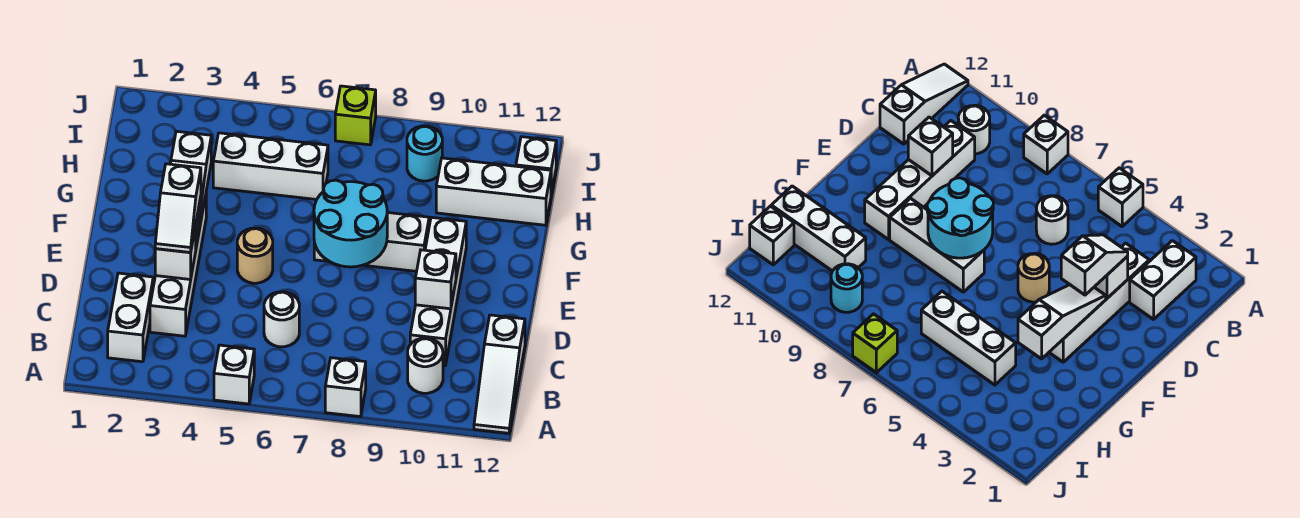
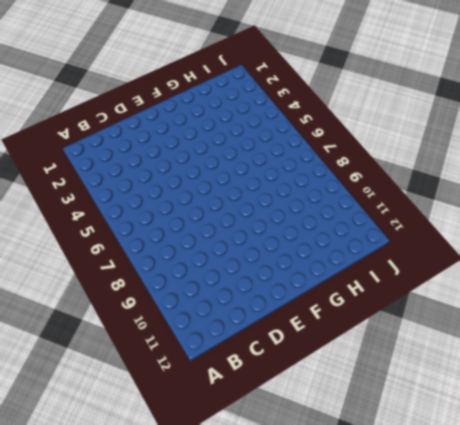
none -> white brick A5 level 1
none -> white brick A8 level 1
none -> white slope A12:C12 level 1 top C

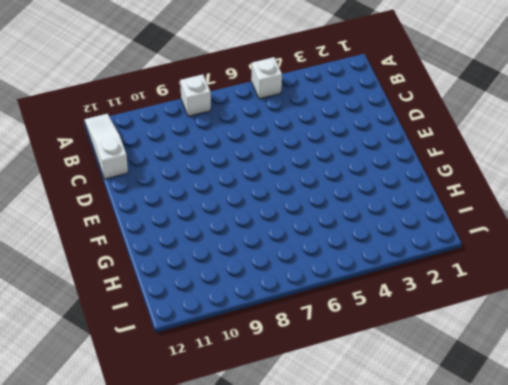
none -> white brick B2:C2 level 1
none -> white round brick B10 level 1
none -> white brick C3:F3 level 1

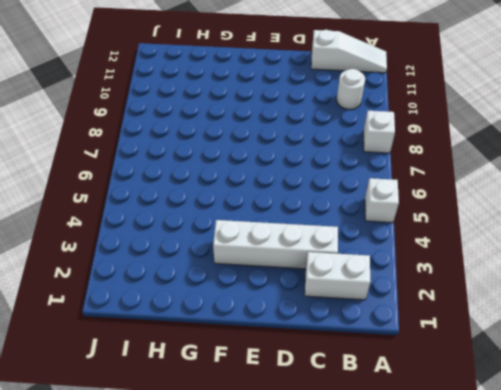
none -> white round brick C6 level 1
none -> white brick C10:F10 level 1
none -> tan round brick E5 level 1

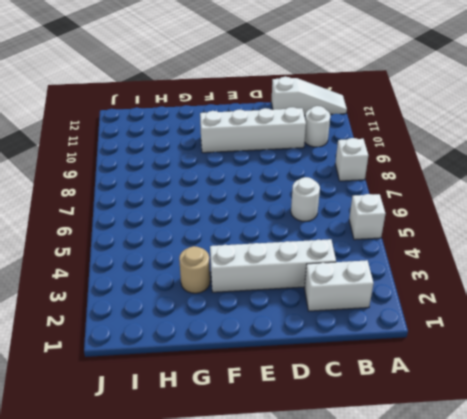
tan round brick G3 level 1 -> tan round brick E5 level 1
none -> white brick F7:F9 level 1
none -> white brick H4:H6 level 1
none -> white brick H10:H12 level 1

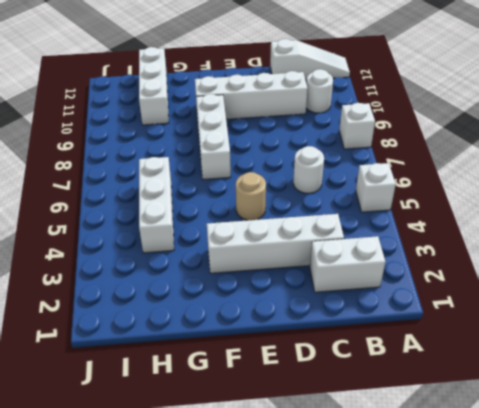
none -> cyan round brick I9 level 1
none -> white brick I12 level 1
none -> lime brick J7 level 1

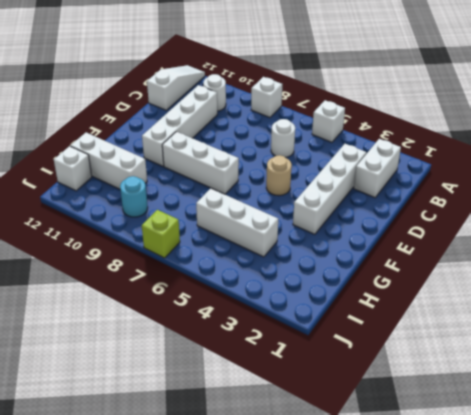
none -> white brick D3 level 2
none -> white brick D10 level 2
none -> white slope E3:G3 level 2 top G

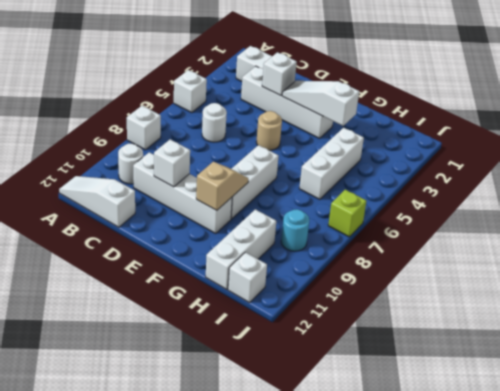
tan slope F9:F10 level 2 top 10 -> none
none -> cyan round brick E7:F8 level 2
none -> white slope D3:E3 level 3 top E

